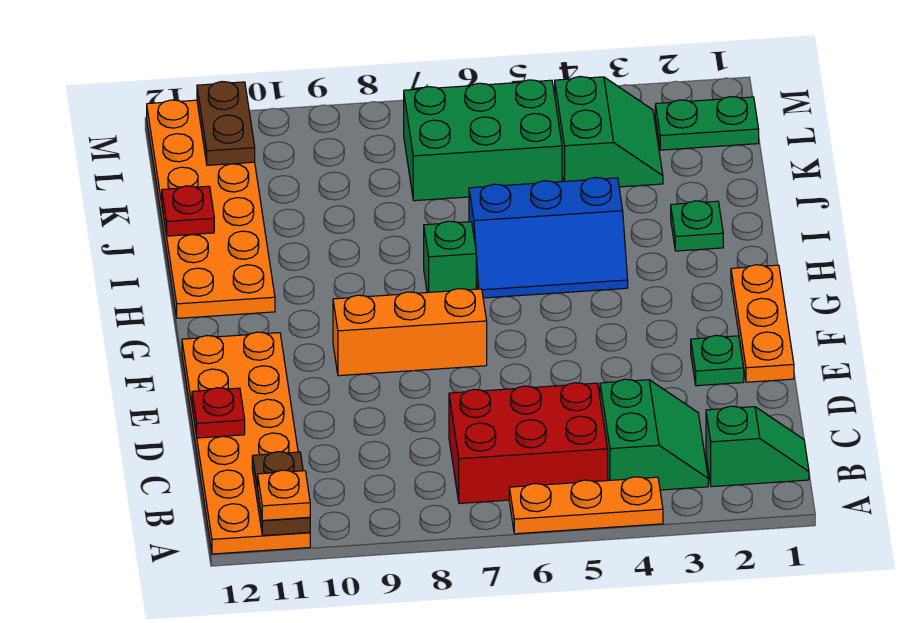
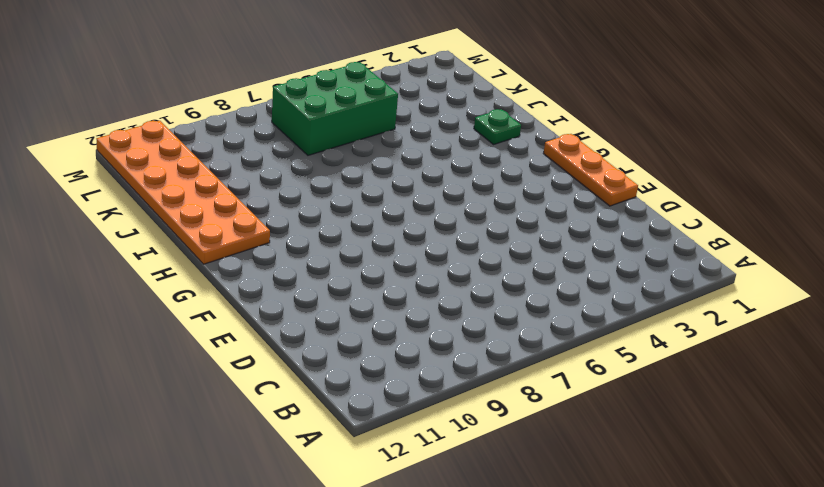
none -> orange plate A4:A6 level 1
none -> orange plate A11:F12 level 1
none -> green slope B1:B2 level 1 top 2

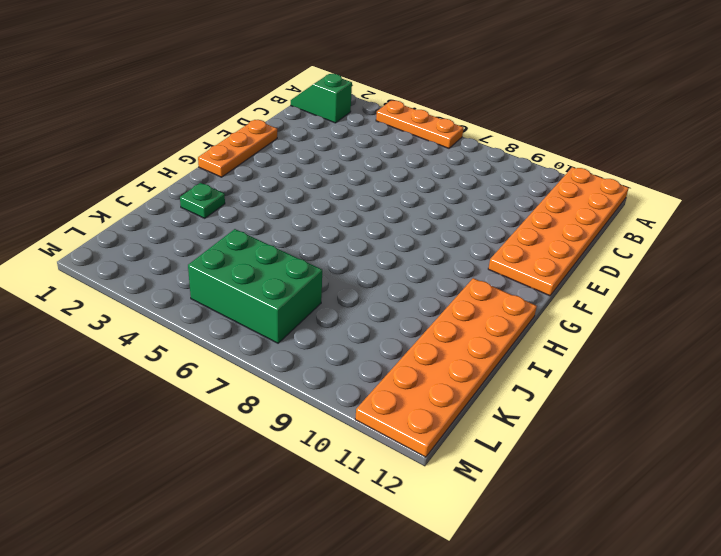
none -> green slope B3:C4 level 1 top 4
none -> red brick B5:C7 level 1
none -> green plate E2 level 1

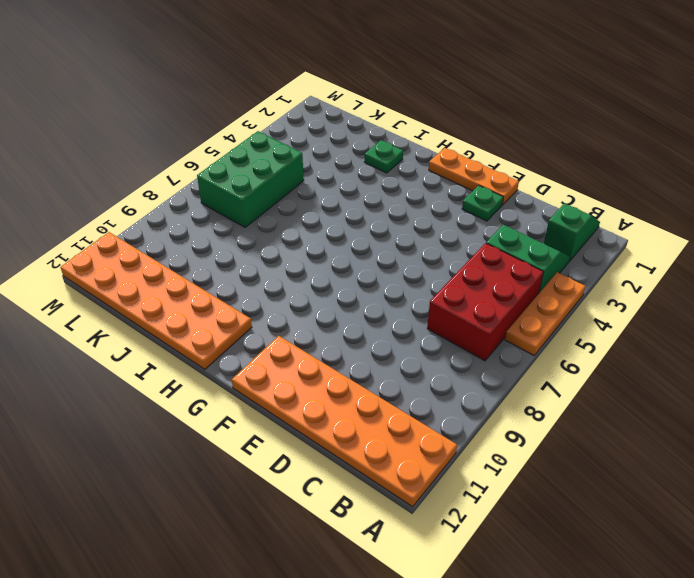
none -> orange brick F7:F9 level 1
none -> blue slope H4:I6 level 1 top I
none -> green brick H7 level 1

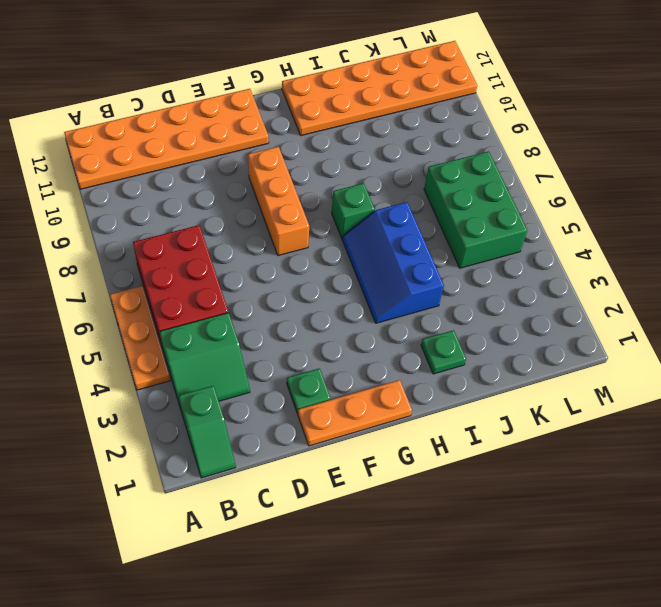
none -> green slope K3:L4 level 1 top 4
none -> green plate L1:L2 level 1
none -> brown plate A11:B11 level 2

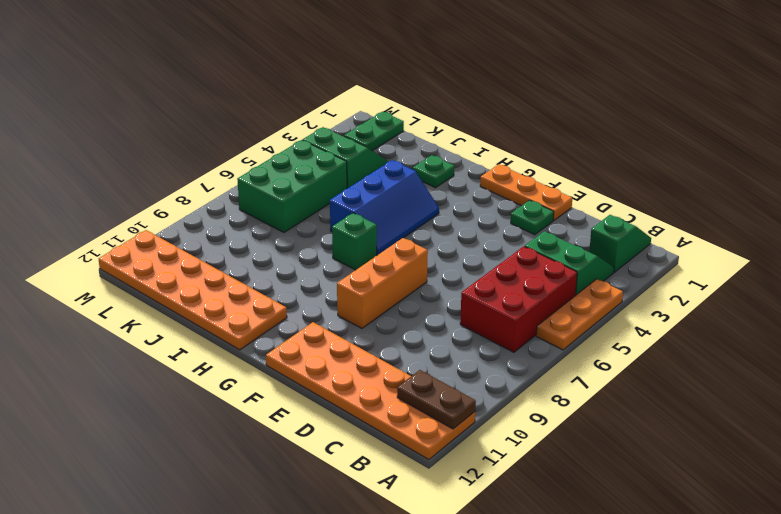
none -> red plate D12 level 2
none -> red plate J12 level 2
none -> brown plate L11:M11 level 2

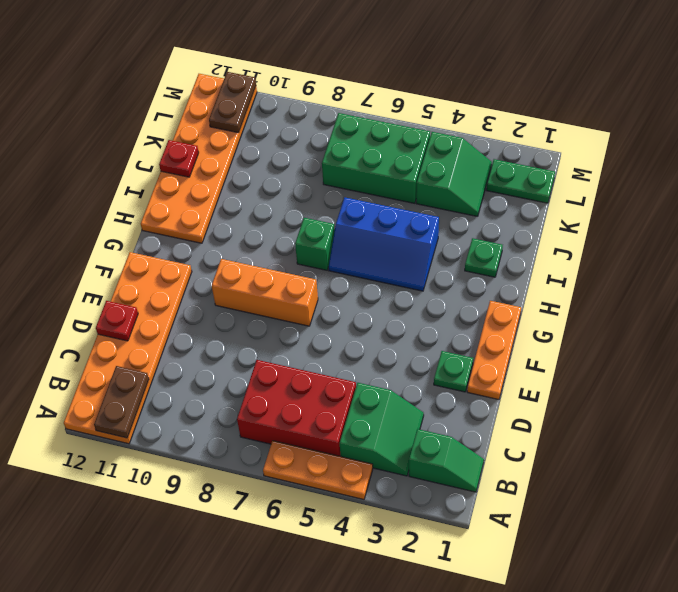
none -> orange plate A11 level 3

